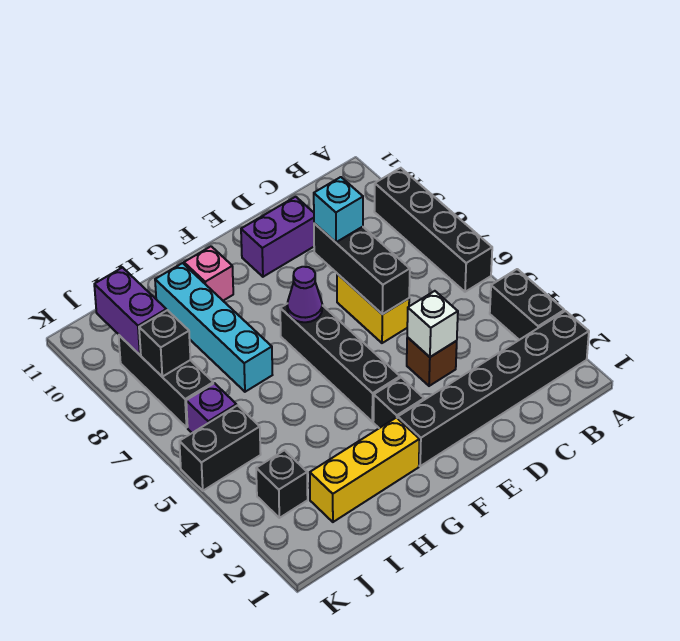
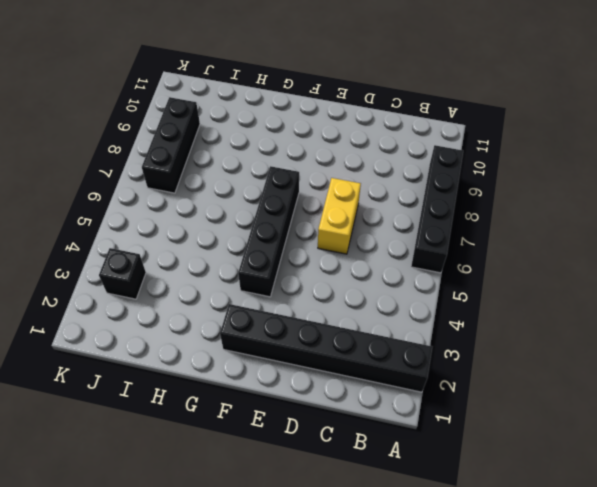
none -> black brick A3:A4 level 1
none -> brown brick D4 level 1
none -> purple brick D10:E10 level 1

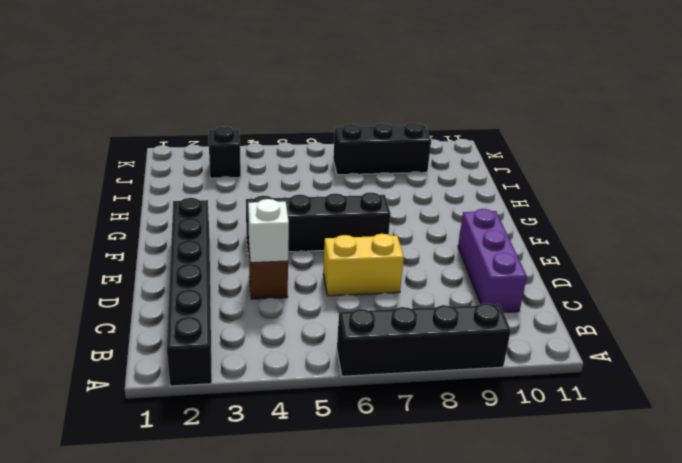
purple brick C10:E10 level 1 -> purple brick D10:E10 level 1
none -> black brick A3:A4 level 1
none -> black brick F3 level 1
none -> yellow brick G2:I2 level 1

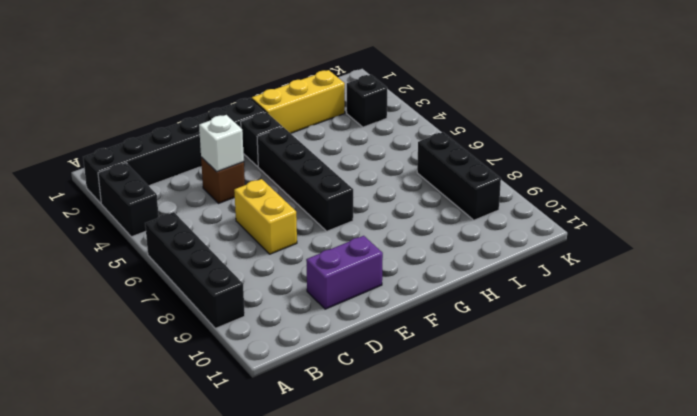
none -> pink brick G10 level 1
none -> cyan brick H7:H10 level 1
none -> black brick J5:K5 level 1

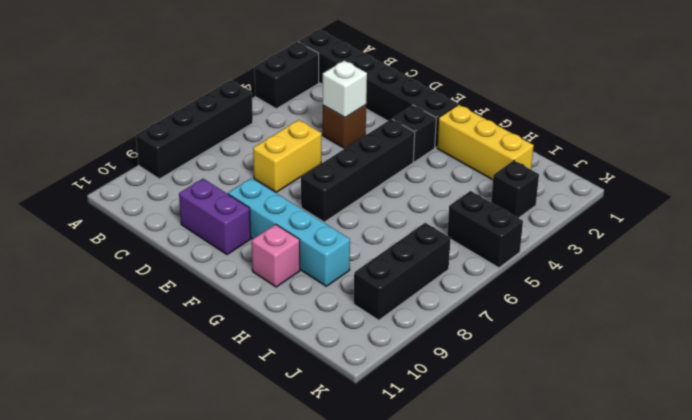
cyan brick E9:H9 level 1 -> cyan brick H7:H10 level 1
none -> purple brick J6 level 1
none -> black brick D6:D8 level 2
none -> purple cone F7 level 2

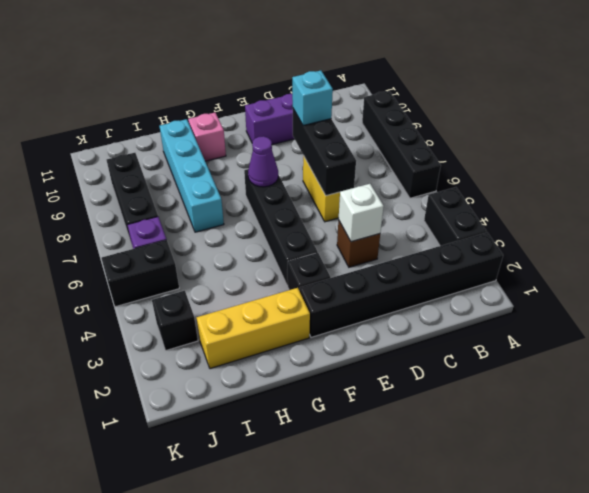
none -> black brick J8 level 2
none -> purple brick J9:J10 level 2

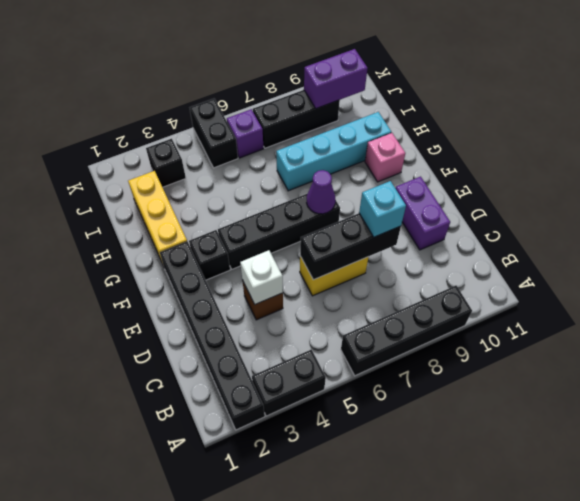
none -> black brick J8 level 2

